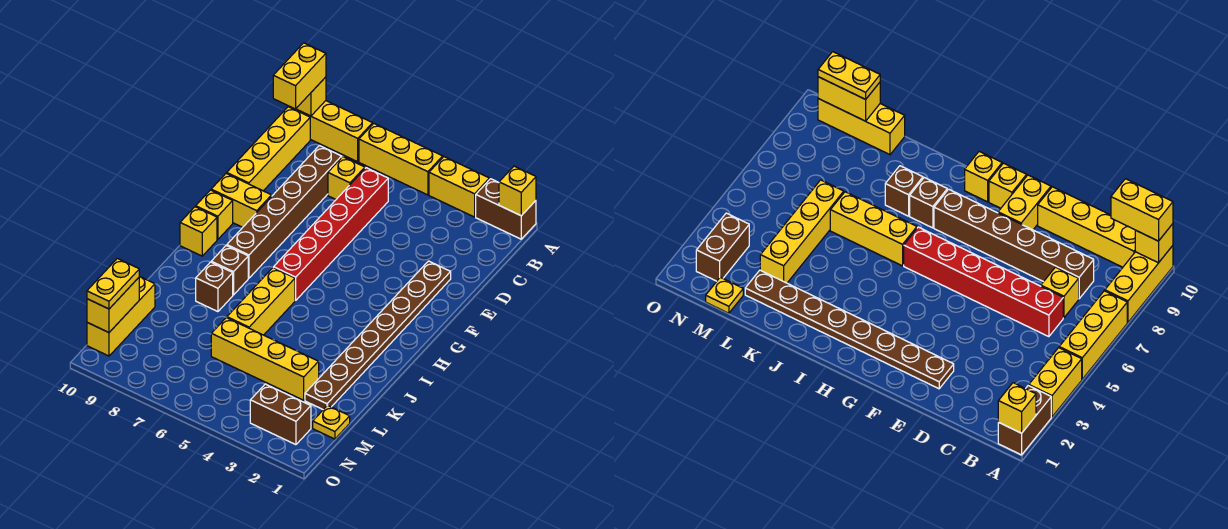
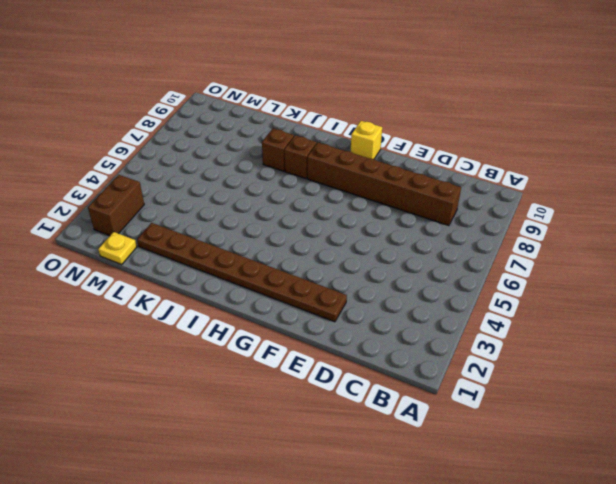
none -> brown brick A1:A2 level 1
none -> yellow brick A3:A4 level 1
none -> yellow brick A5:A7 level 1

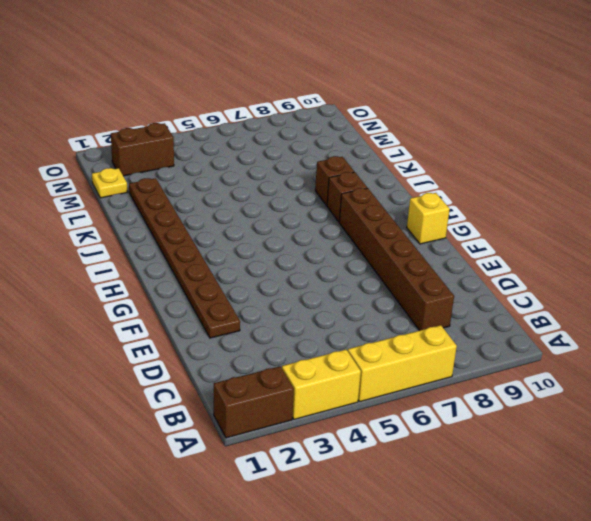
none -> yellow brick A8:A10 level 1
none -> yellow brick B10:E10 level 1
none -> red brick C6:H6 level 1

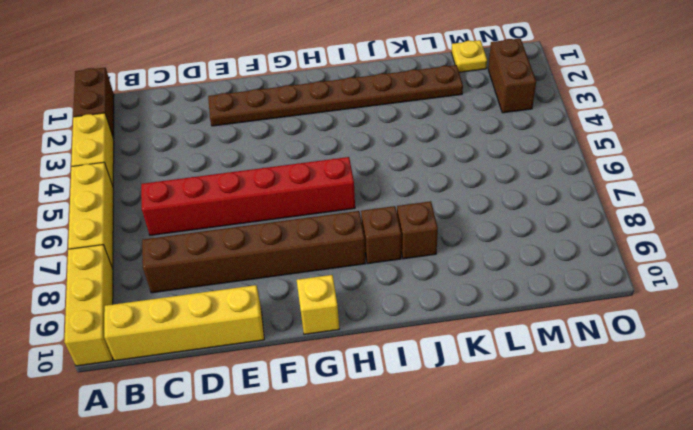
none -> yellow brick C7 level 1
none -> yellow brick F9:F10 level 1
none -> yellow brick H10 level 1

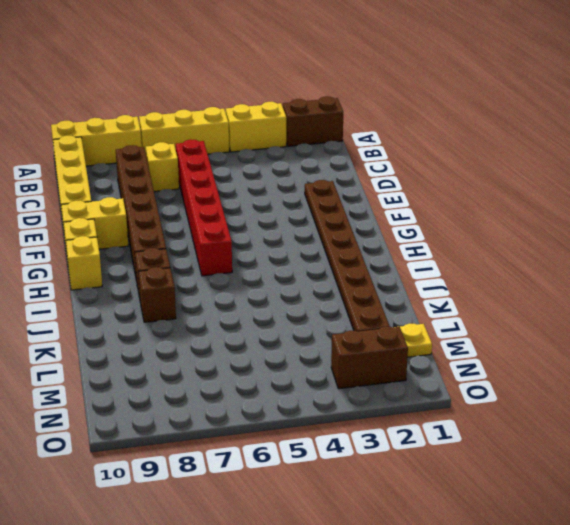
none -> yellow brick I6:K6 level 1
none -> yellow brick L3:L6 level 1
none -> yellow brick L10:N10 level 1

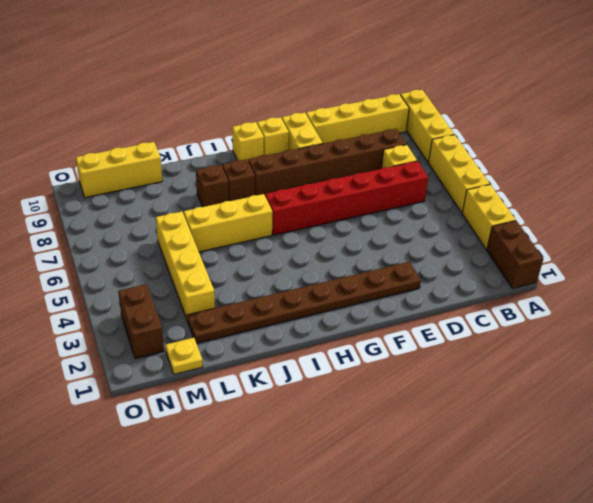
none -> yellow brick A1 level 2
none -> yellow brick A10 level 2
none -> yellow brick M10:N10 level 2

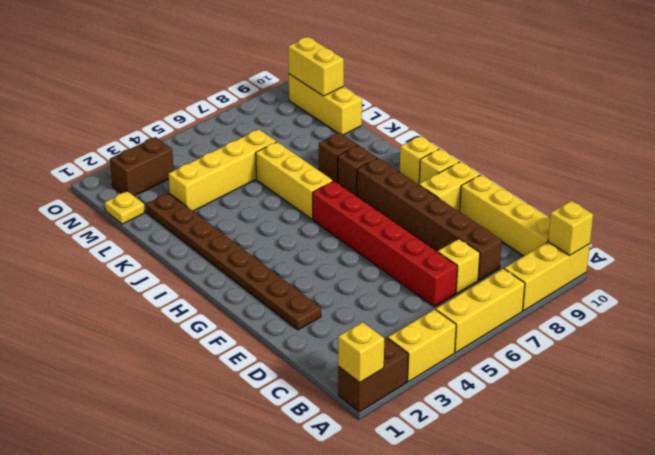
none -> yellow brick A10:B10 level 3
none -> yellow plate M10:N10 level 3

